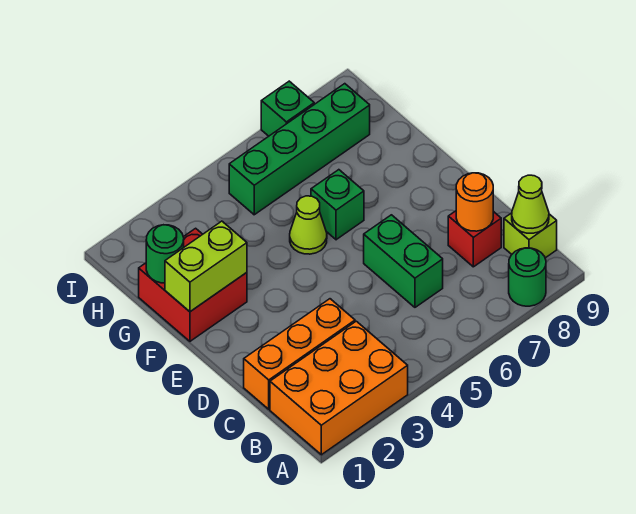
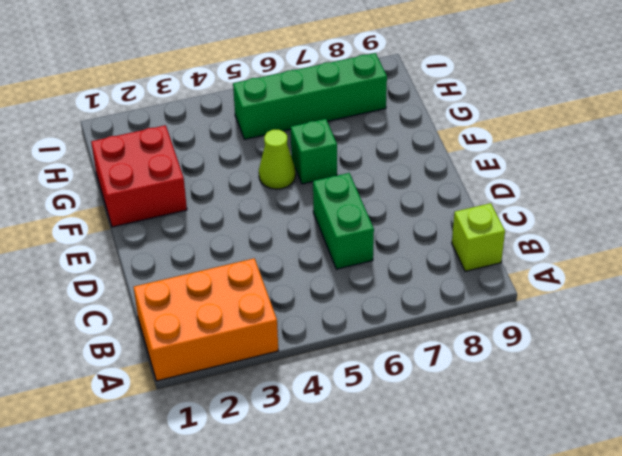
none -> green round brick A8 level 1
none -> orange brick C1:C3 level 1
none -> red brick C8 level 1

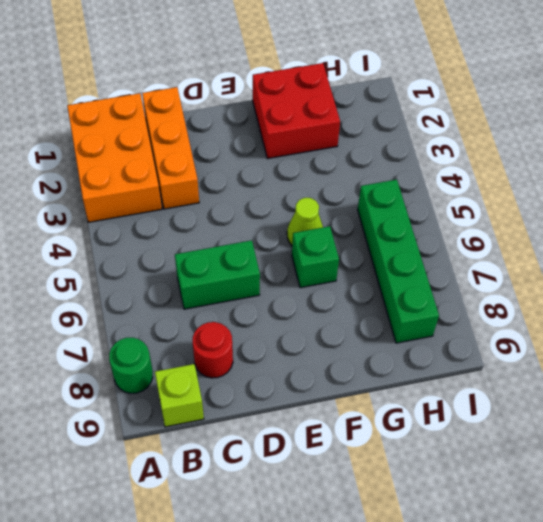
red round brick C8 level 1 -> red brick C8 level 1
none -> green brick I7 level 1
none -> lime cone B9 level 2
none -> orange round brick C8 level 2

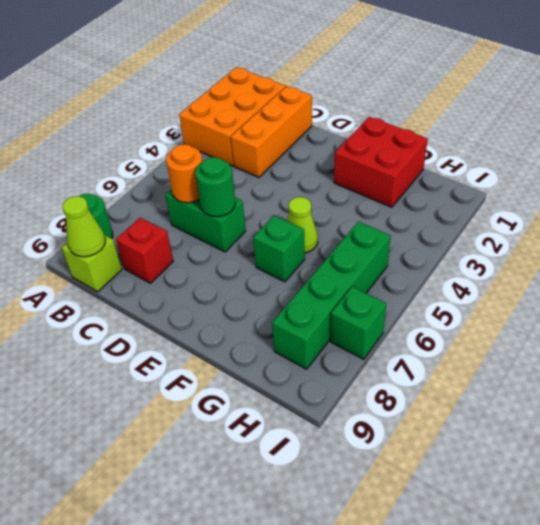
orange round brick C6 level 2 -> orange round brick C8 level 2
green round brick D6 level 2 -> green round brick G1 level 2
none -> lime brick F1:F2 level 2

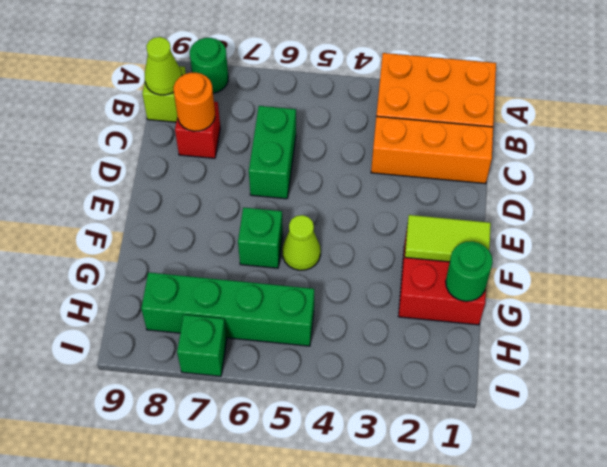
lime tile F1:F2 level 2 -> lime brick F1:F2 level 2

